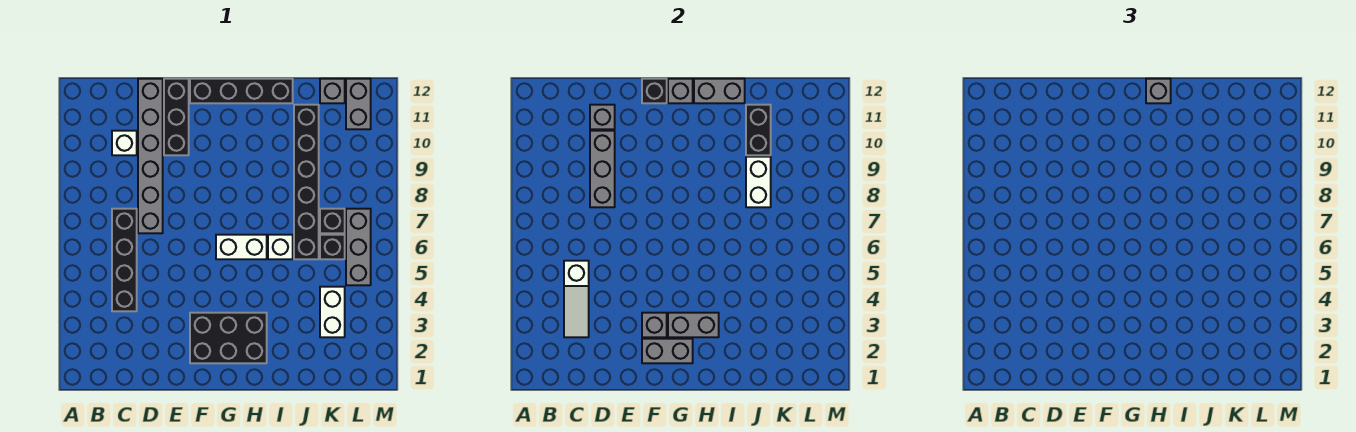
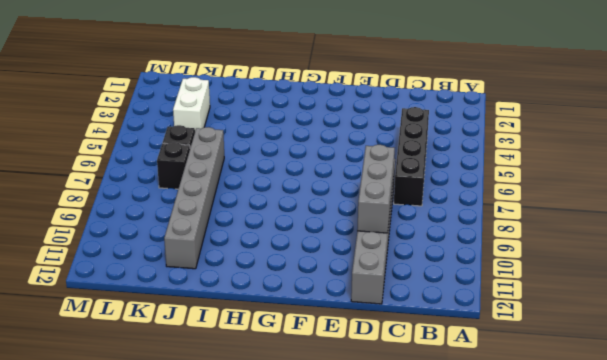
grey brick J6:J11 level 1 -> black brick J6:J11 level 1
none -> white brick C10 level 1
none -> black brick E10:E12 level 1
none -> black brick F2:H3 level 1

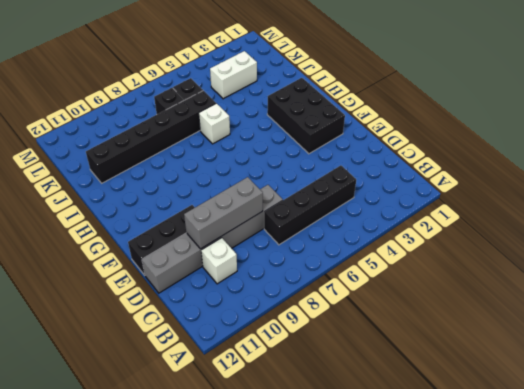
none -> black brick F12:I12 level 1
none -> white brick G6:H6 level 1
none -> grey brick K12 level 1

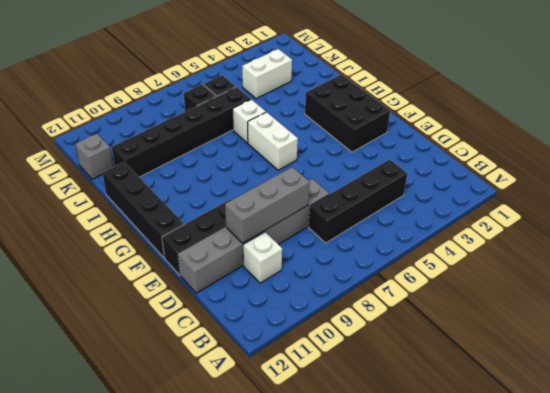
none -> grey brick L5:L7 level 1
none -> grey brick L11:L12 level 1
none -> white slope C3:C5 level 2 top 5

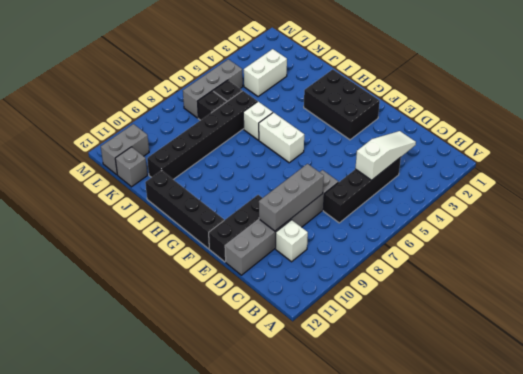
none -> grey brick D11 level 2
none -> grey brick F2:G2 level 2
none -> grey brick F3 level 2

